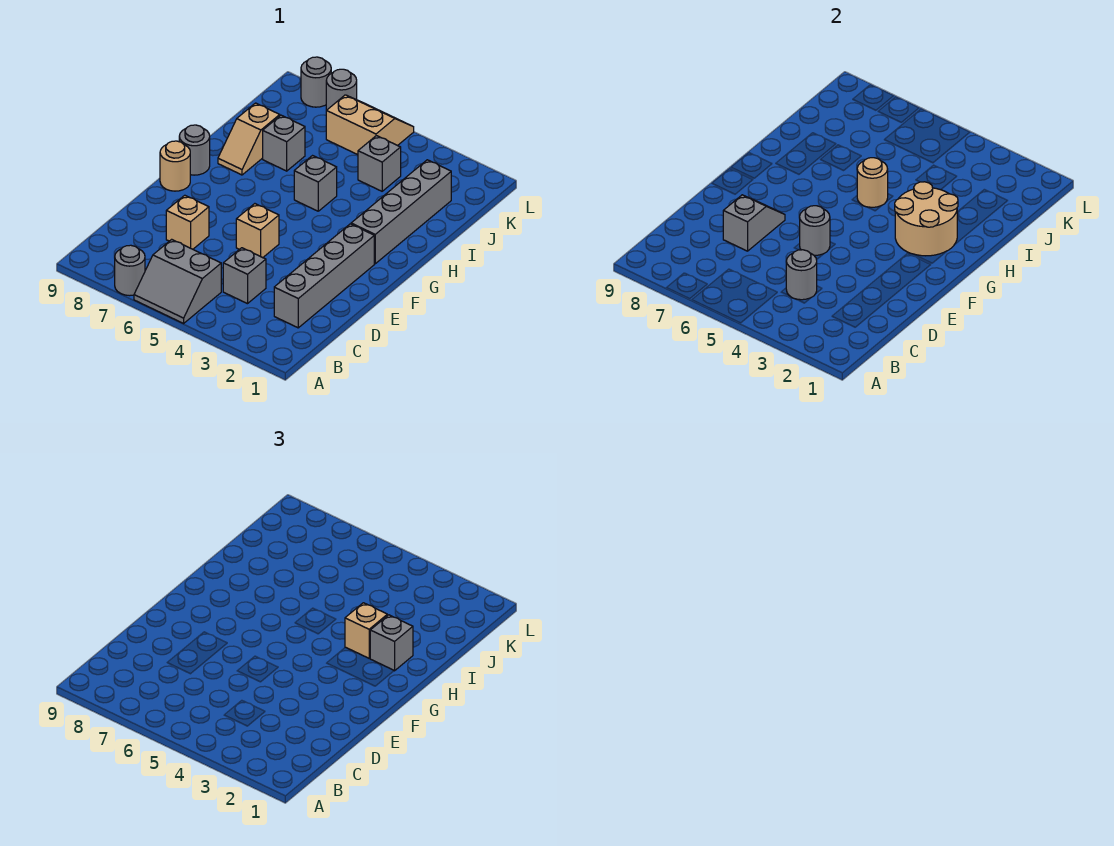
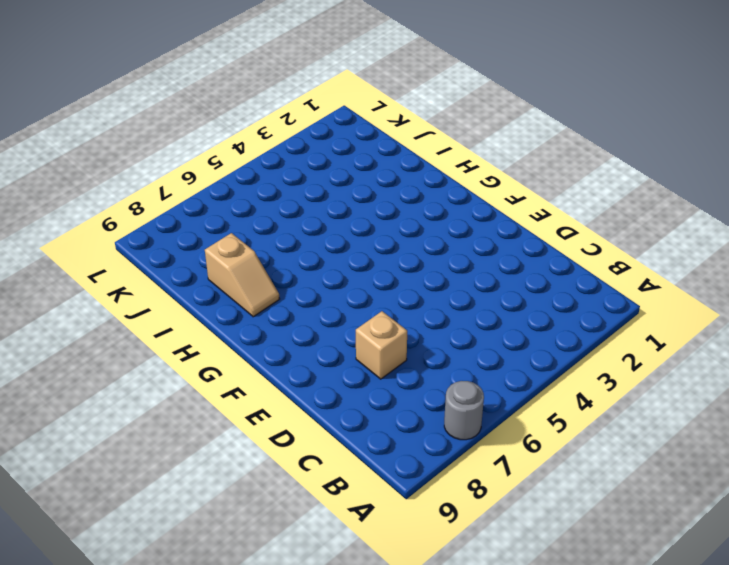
none -> grey slope A5:B6 level 1 top B
none -> grey brick C2:F2 level 1
none -> grey brick C4 level 1

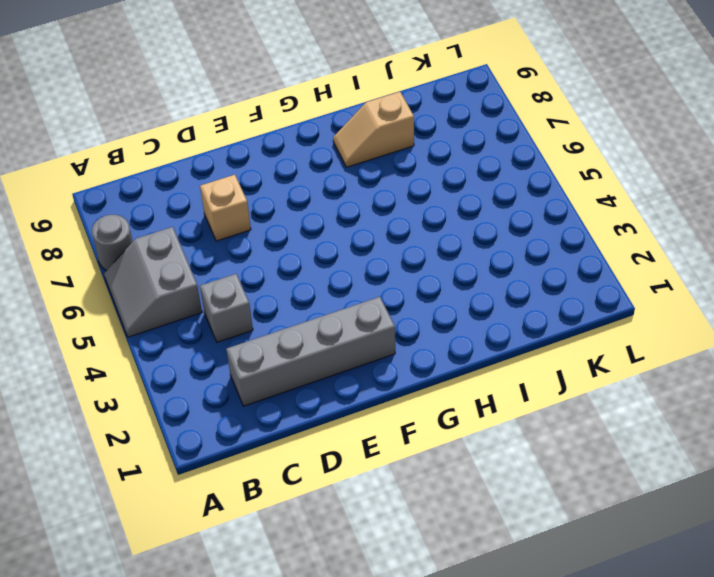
none -> tan brick E5 level 1
none -> tan round brick F9 level 1
none -> grey brick G2:J2 level 1

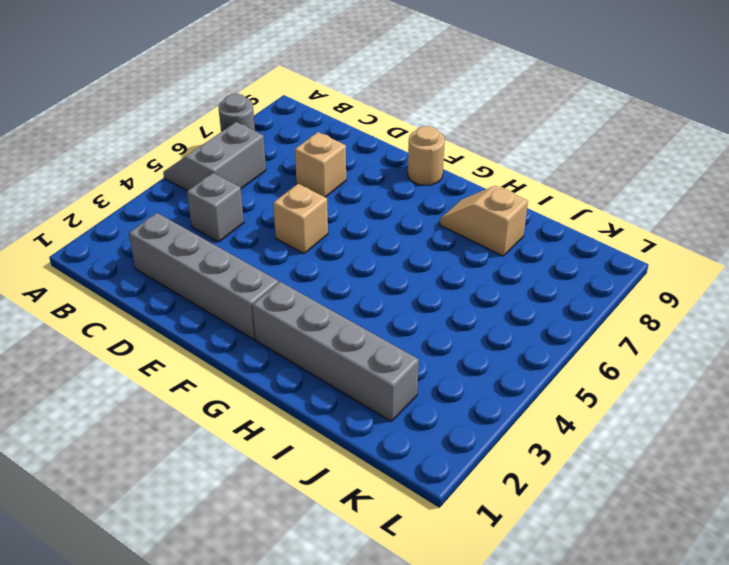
none -> grey round brick G9 level 1
none -> grey brick H5 level 1
none -> grey brick I7 level 1

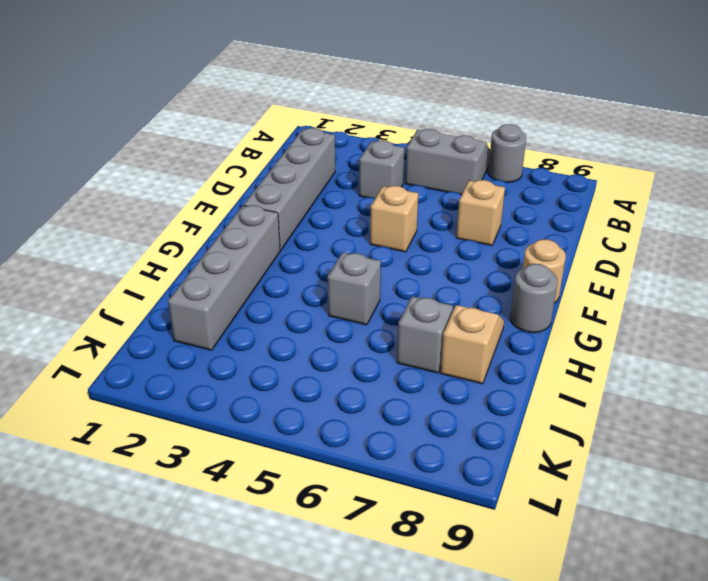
none -> grey brick J4 level 1
none -> tan slope K5:L6 level 1 top K
none -> grey round brick L7 level 1

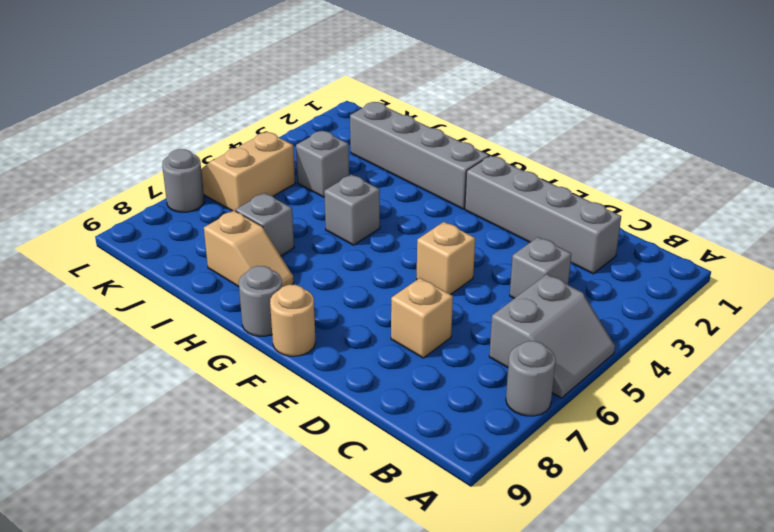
none -> grey round brick L8 level 1
none -> grey round brick C4 level 2
none -> grey slope D7:E7 level 2 top D

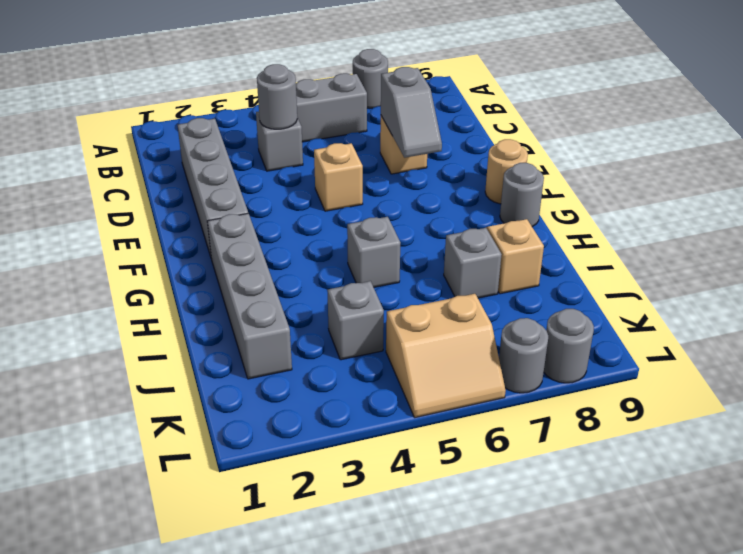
none -> grey round brick E5 level 2
none -> tan round brick G2:H3 level 2
none -> tan round brick H5 level 2

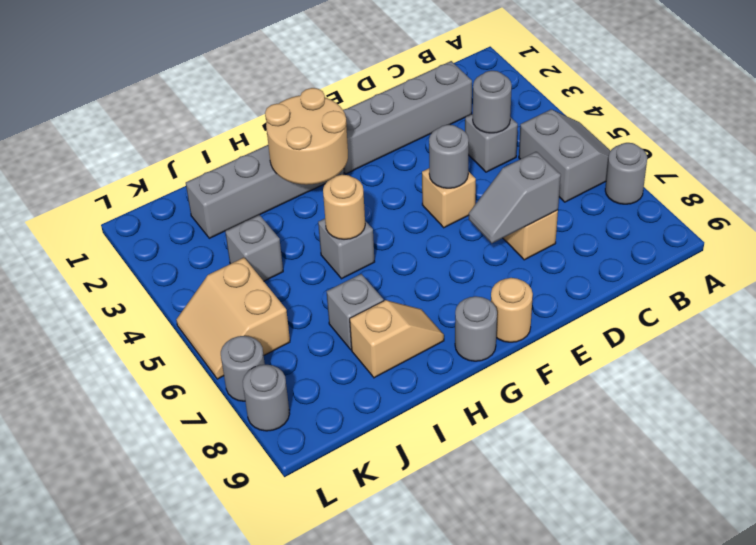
none -> grey brick H2 level 3
none -> tan brick H3 level 3

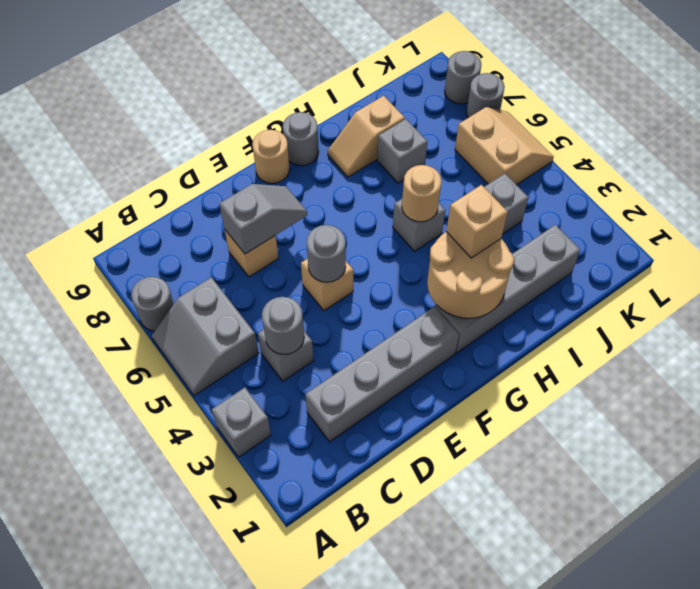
grey brick A3 level 1 -> grey brick H2 level 3

